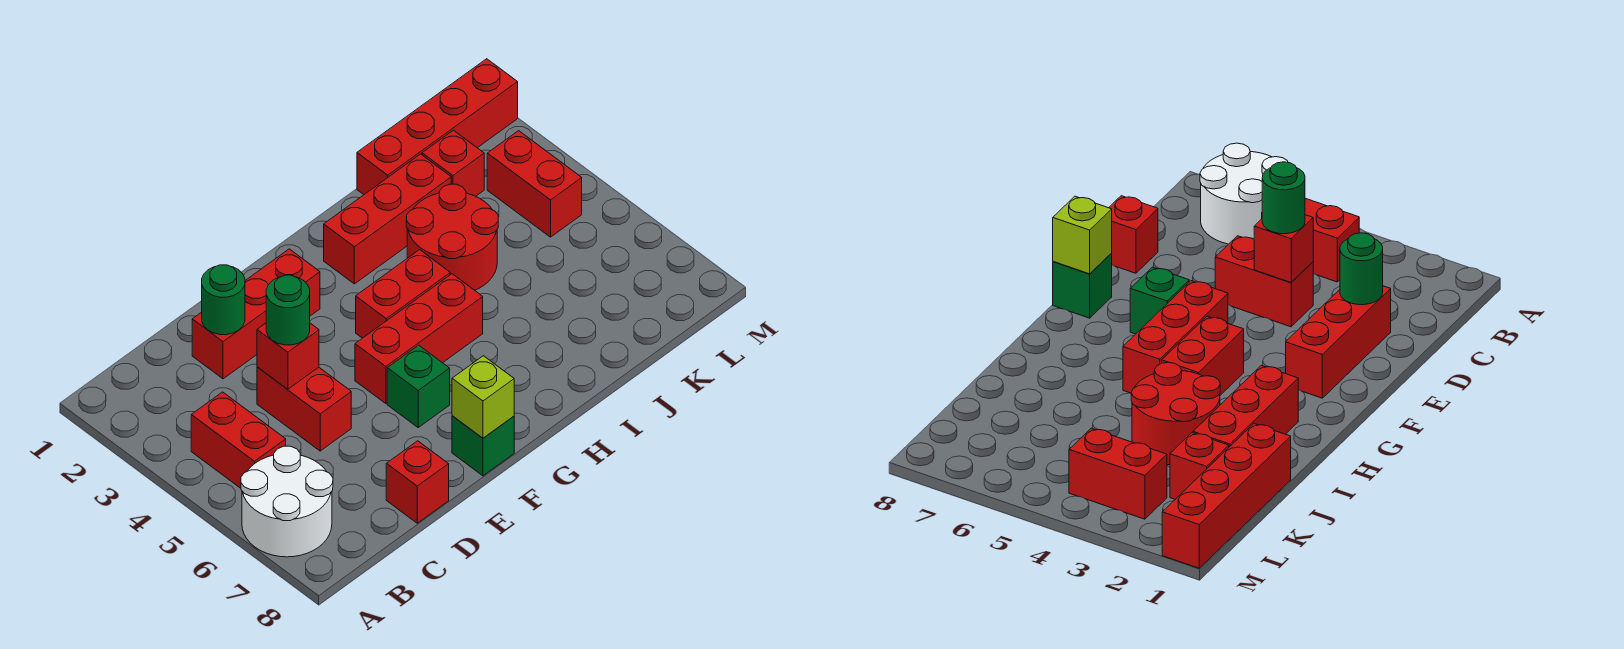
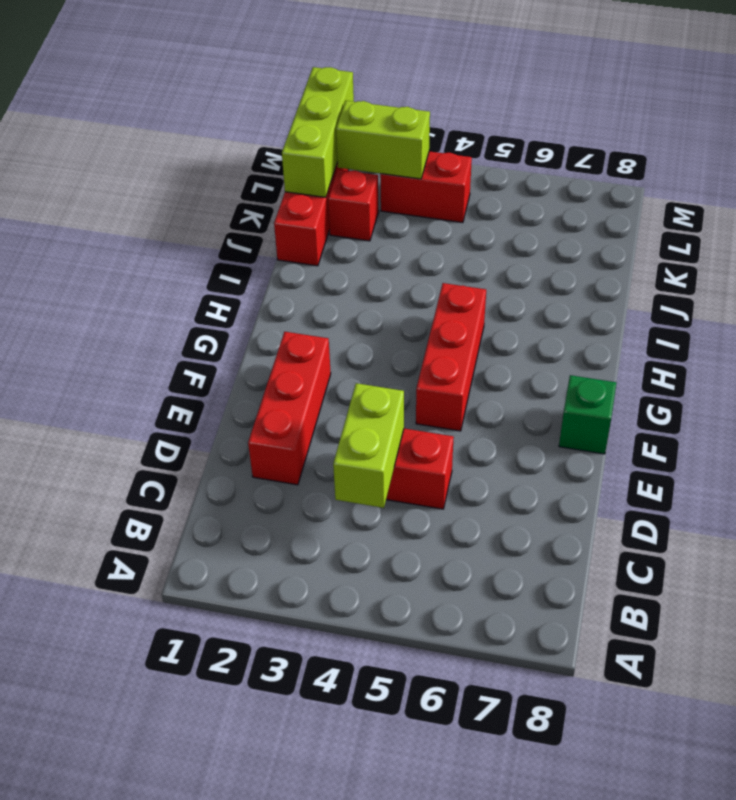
lime brick C4:D4 level 2 -> red brick D4 level 2
lime brick K1:M1 level 2 -> none
lime brick L2:L3 level 2 -> none
none -> white round brick A6:B7 level 1
none -> red brick B4:B5 level 1
none -> red brick D8 level 1

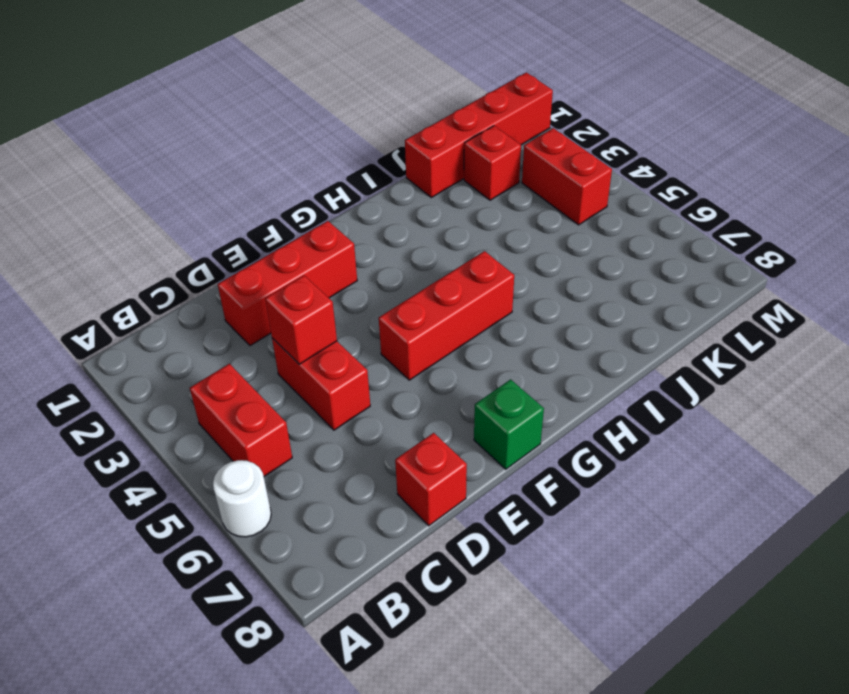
white round brick A6 level 1 -> white round brick A6:B7 level 1
none -> green brick F6 level 1
none -> red brick G4:H4 level 1
none -> red brick H2:J2 level 1

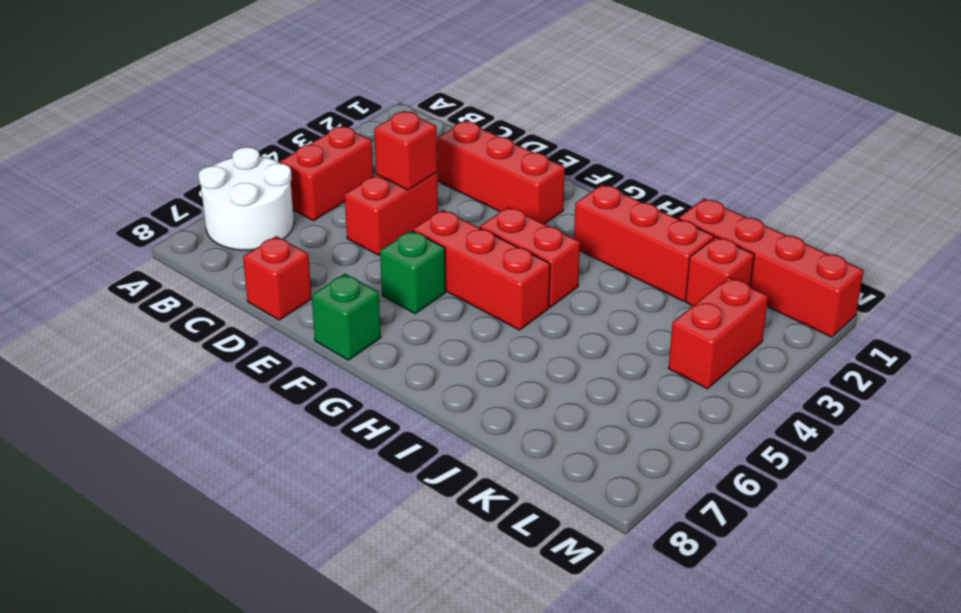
none -> red round brick I3:J4 level 1
none -> green round brick D2 level 2
none -> lime brick F8 level 2

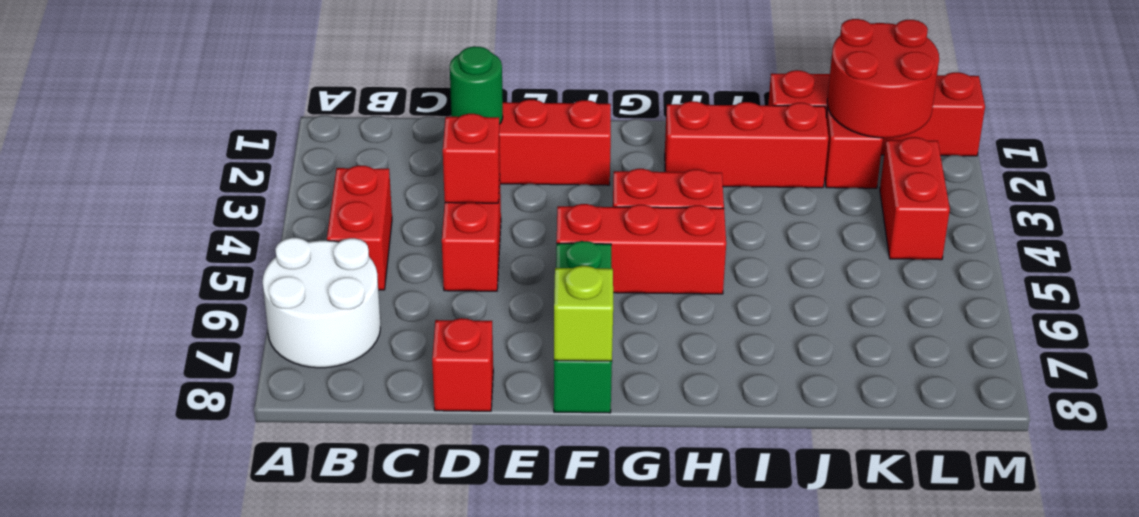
red round brick K1:L2 level 2 -> red round brick I3:J4 level 1
none -> green round brick D4 level 3

